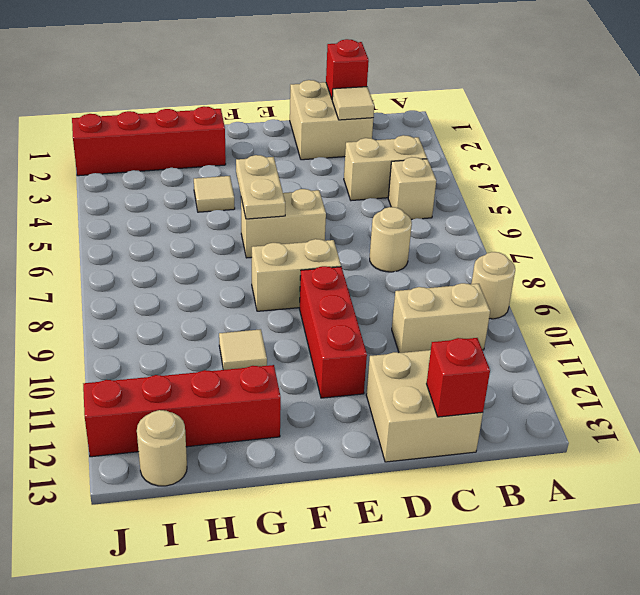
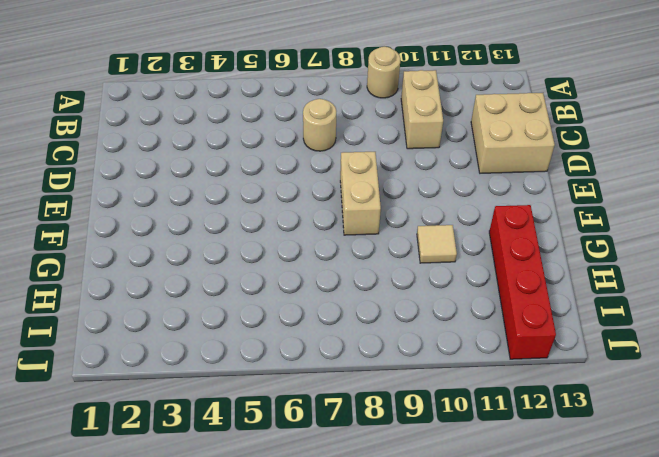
none -> tan brick B4:C4 level 1
none -> tan brick B5 level 1
none -> tan brick C1:D2 level 1

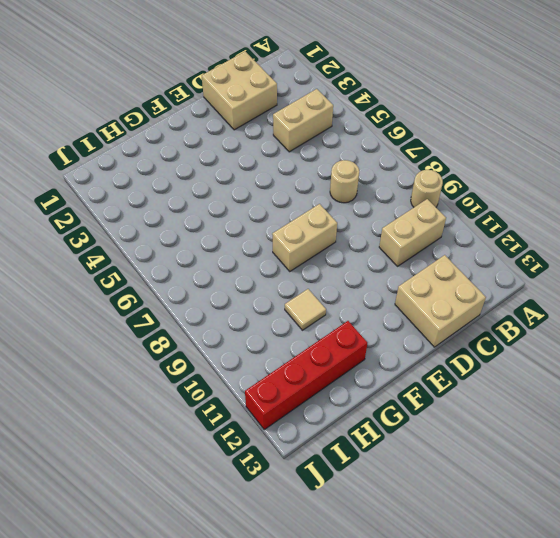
none -> tan brick B5 level 1
none -> tan brick E6:F6 level 1
none -> red brick E9:E11 level 1

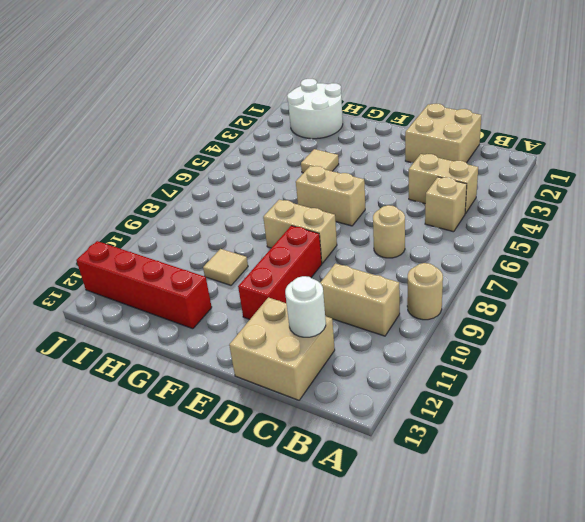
white round brick C12 level 2 -> none
white round brick H1:I2 level 1 -> red brick G2:J2 level 1
none -> tan round brick I13 level 1
none -> red brick C1 level 2
none -> tan tile C2 level 2

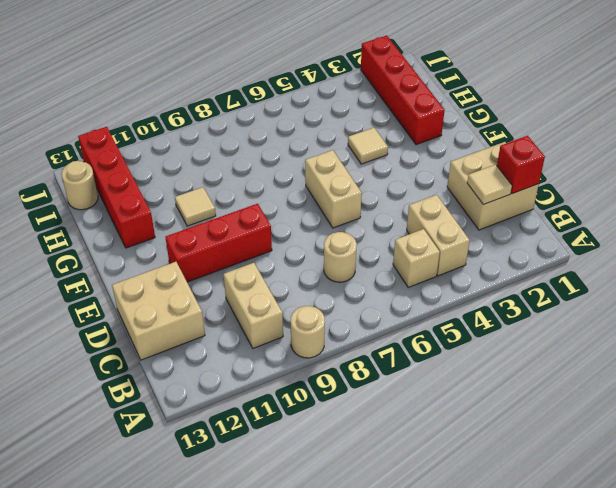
none -> tan brick E8:F8 level 1
none -> red brick C13 level 2
none -> tan plate F5:F6 level 2

